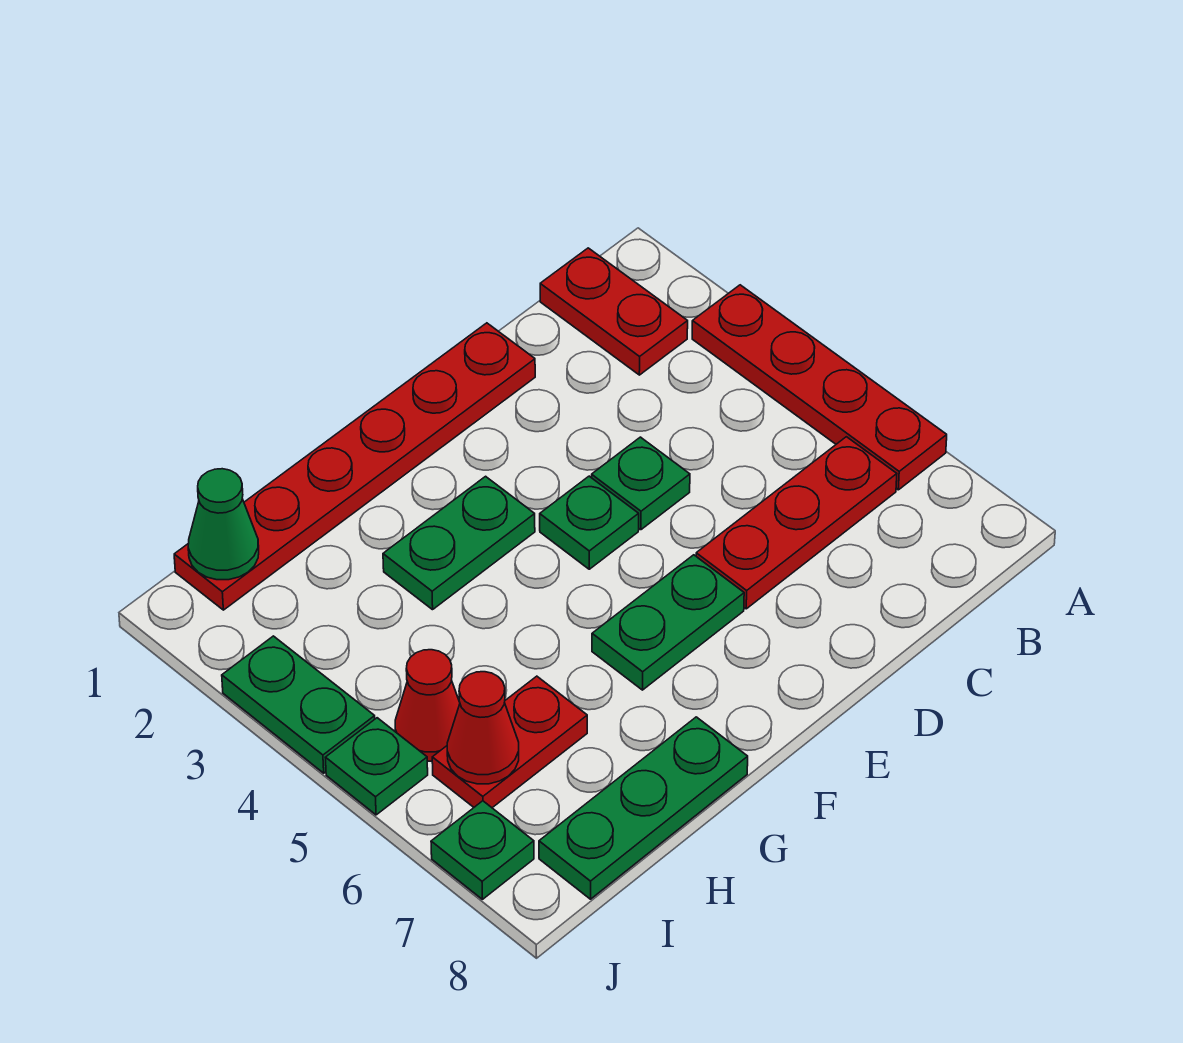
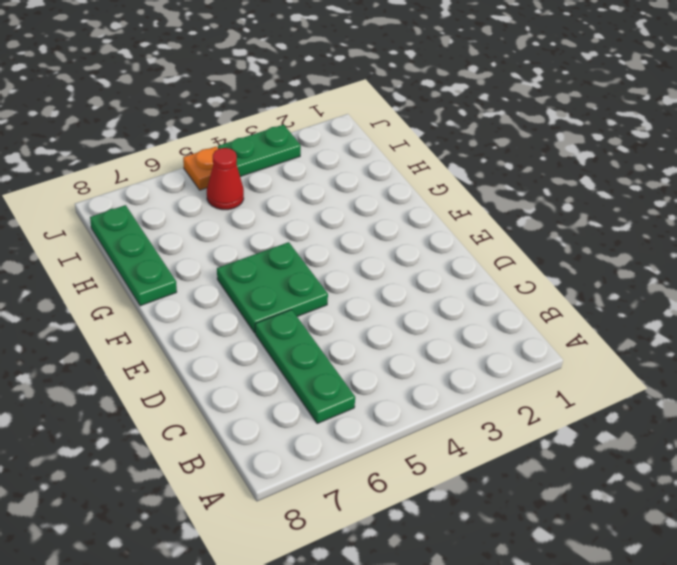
green plate B6:D6 level 1 -> red plate B6:D6 level 1
green plate E5:F6 level 1 -> green plate E6:F6 level 1
orange plate J5 level 1 -> green plate J5 level 1
none -> red plate A3:A6 level 1
none -> red plate B1:B2 level 1
none -> red plate D1:I1 level 1

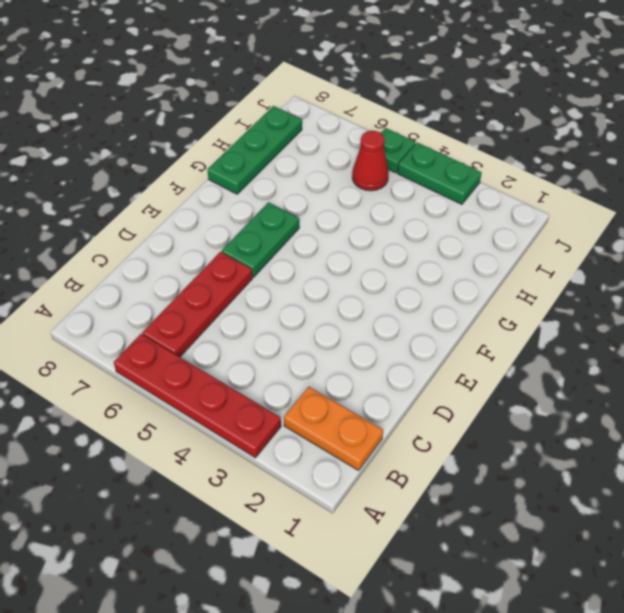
orange plate B1:B2 level 1 -> red plate B1:B2 level 1
none -> red plate D1:I1 level 1
none -> green plate D4 level 1
none -> green plate E4 level 1

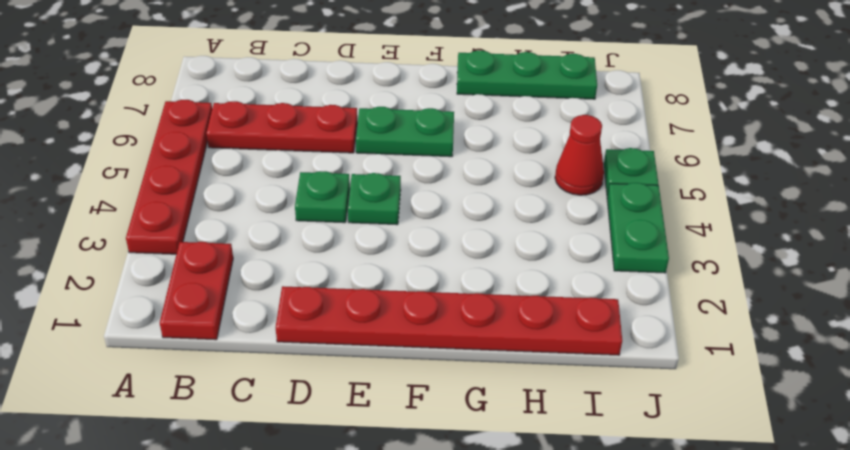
none -> green plate F3:G3 level 1
none -> red plate H6:I6 level 1
none -> green plate J7 level 1

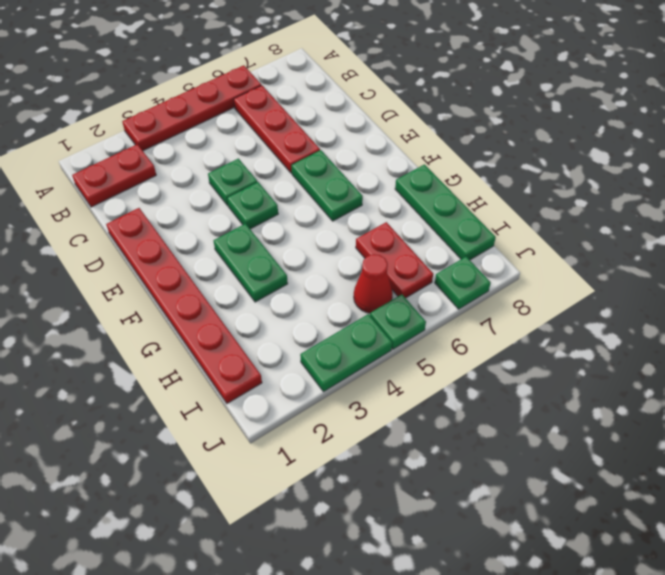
none -> green cone I1 level 2
none -> red cone I6 level 2

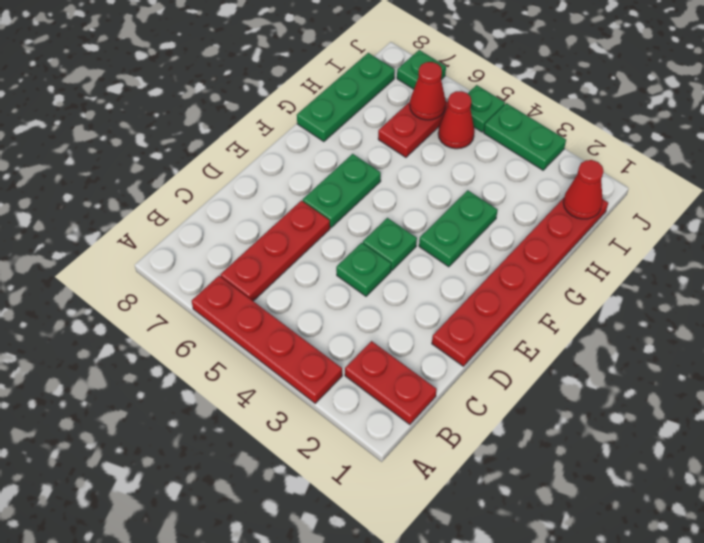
red cone I1 level 2 -> green cone I1 level 2

